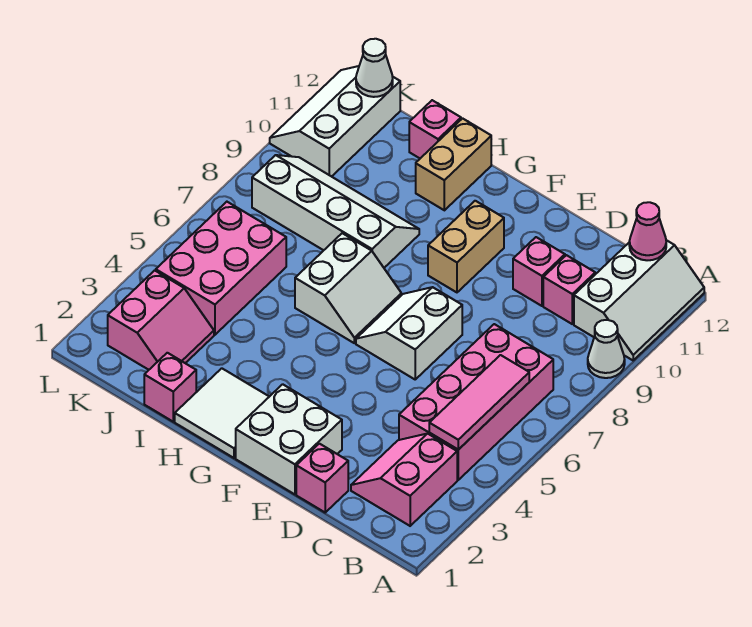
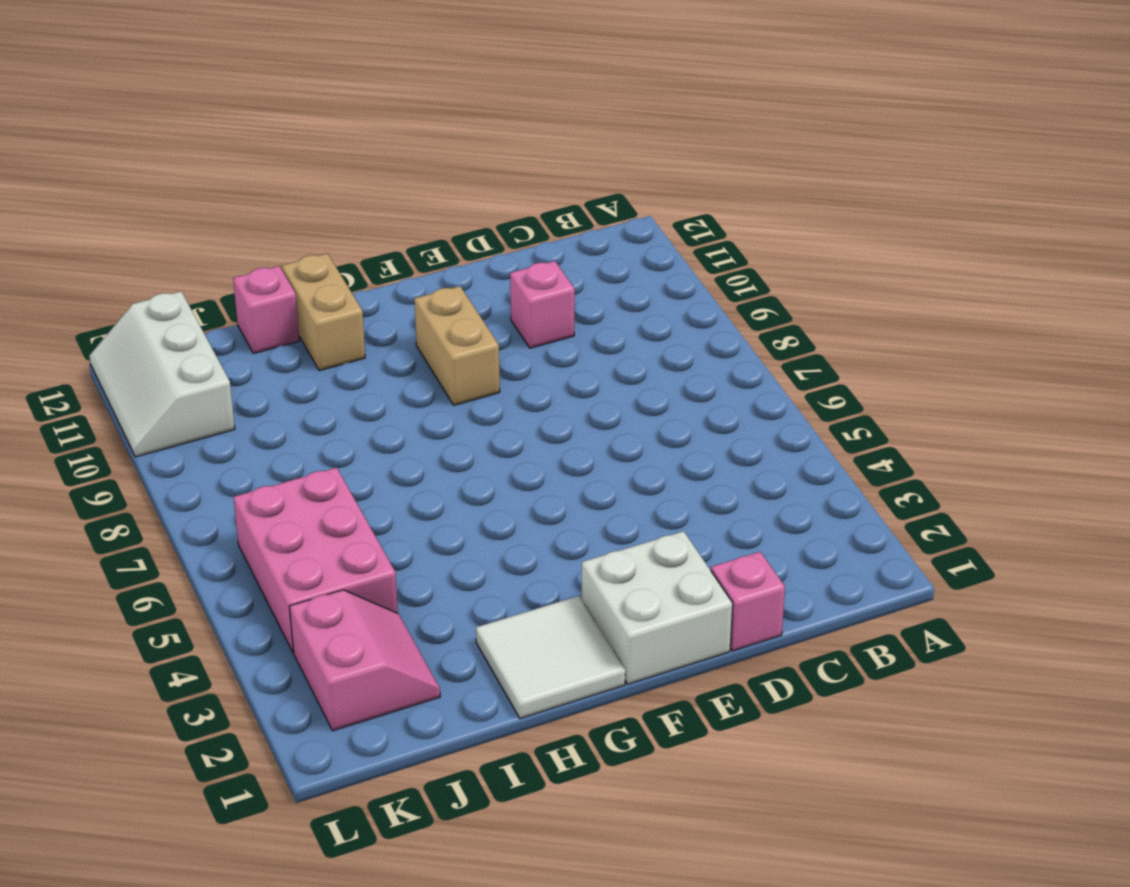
none -> white cone A9 level 1
none -> white slope A10:B12 level 1 top B
none -> pink slope B2:C3 level 1 top B

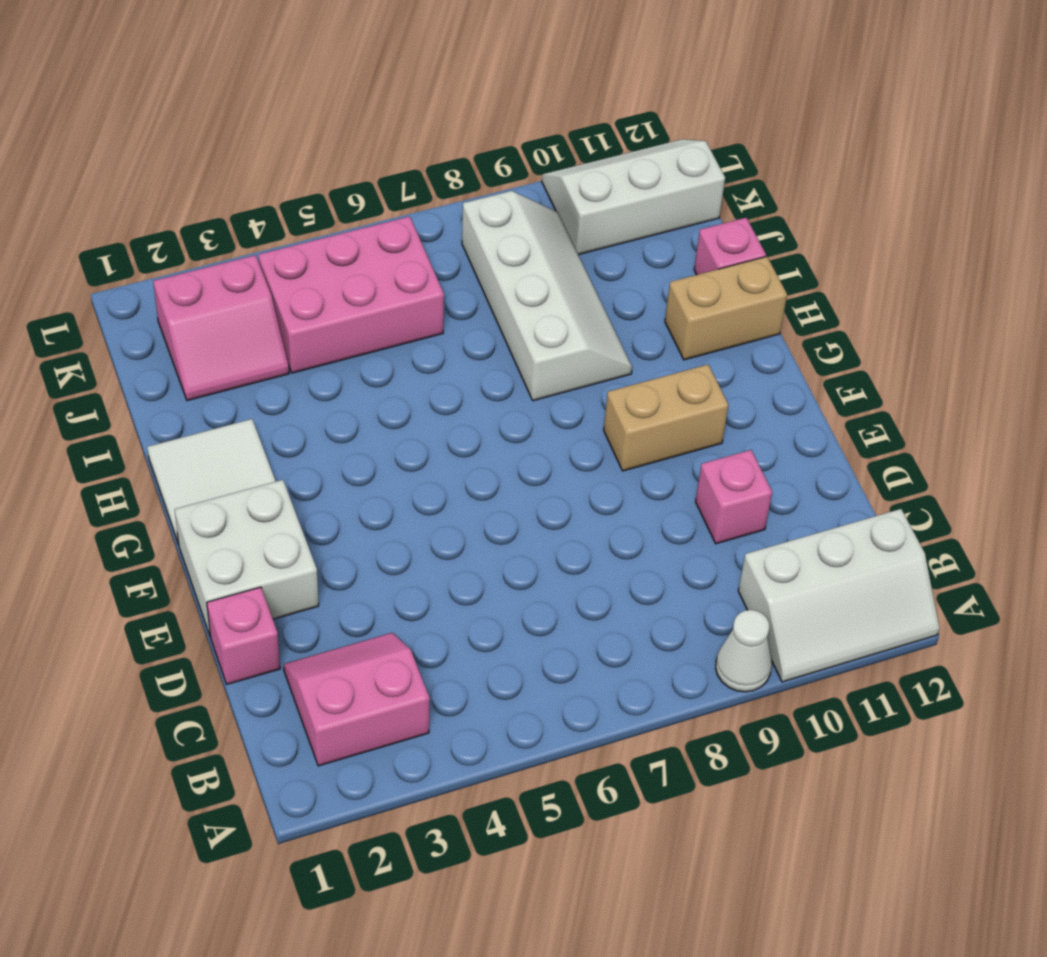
none -> pink brick B4:C7 level 1
none -> pink brick C10 level 1
none -> white slope E6:F7 level 1 top E

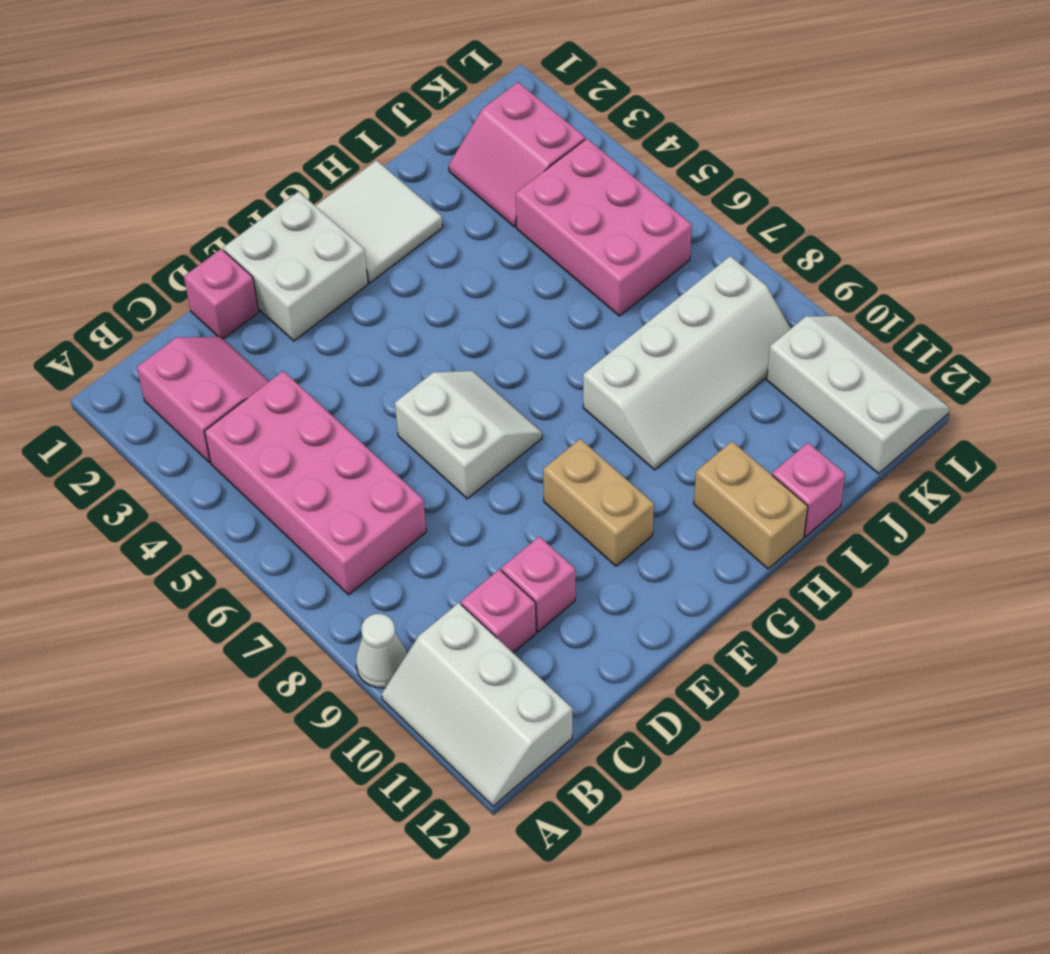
none -> white slope G6:H7 level 1 top H
none -> pink brick I1 level 1
none -> pink tile B4:B6 level 2

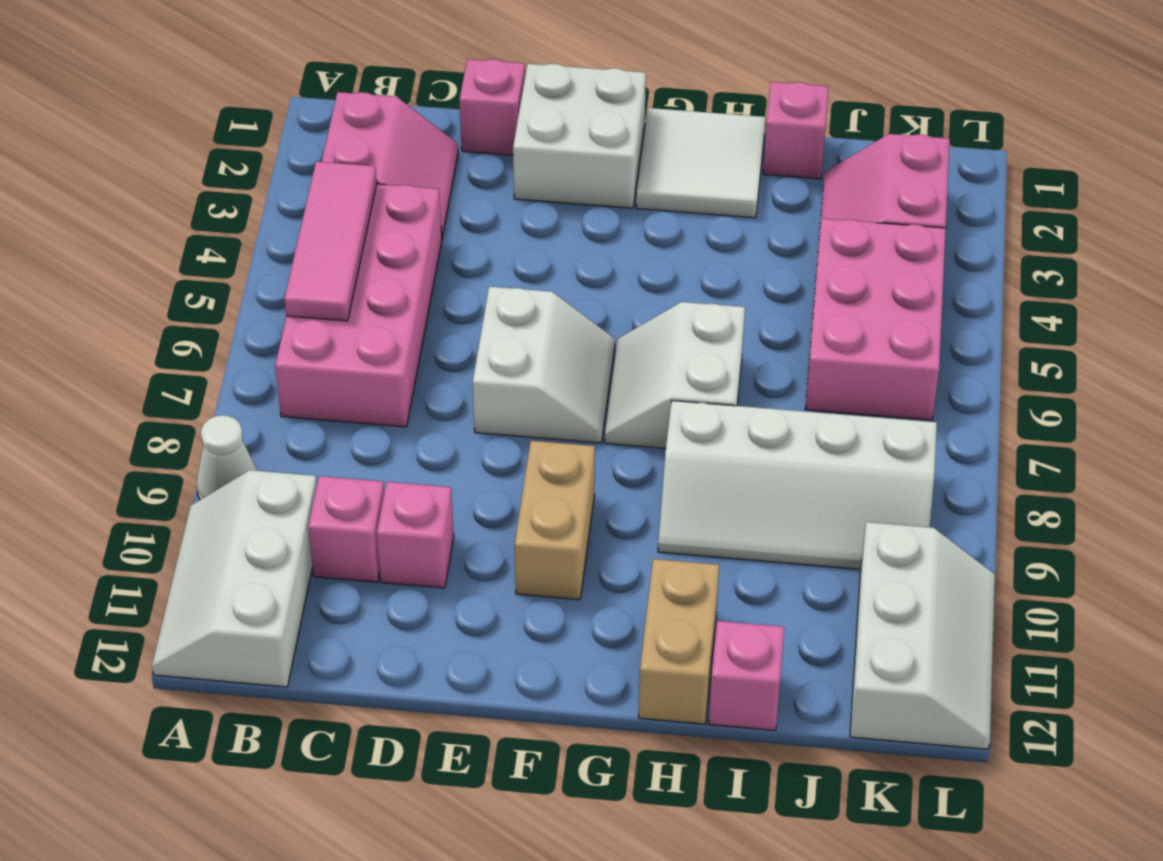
none -> pink cone B12 level 2
none -> white cone K12 level 2

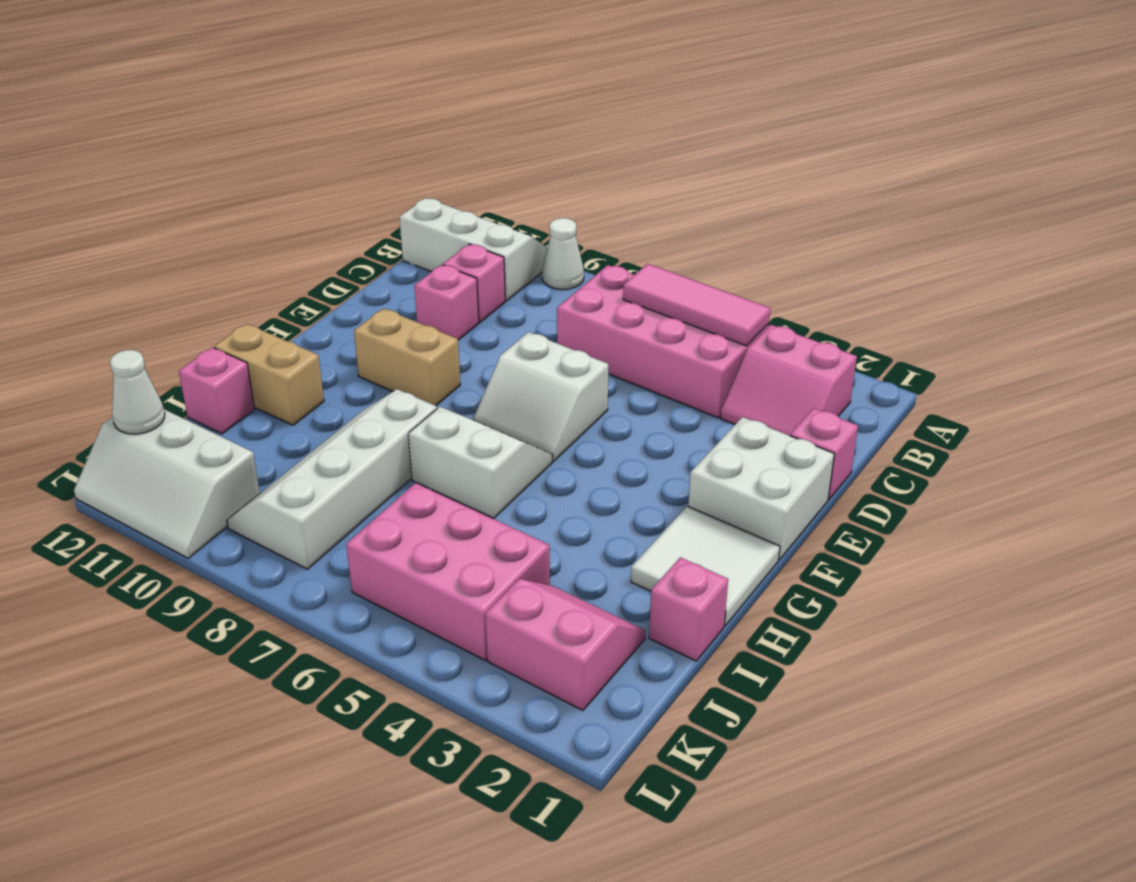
none -> pink cone B12 level 2

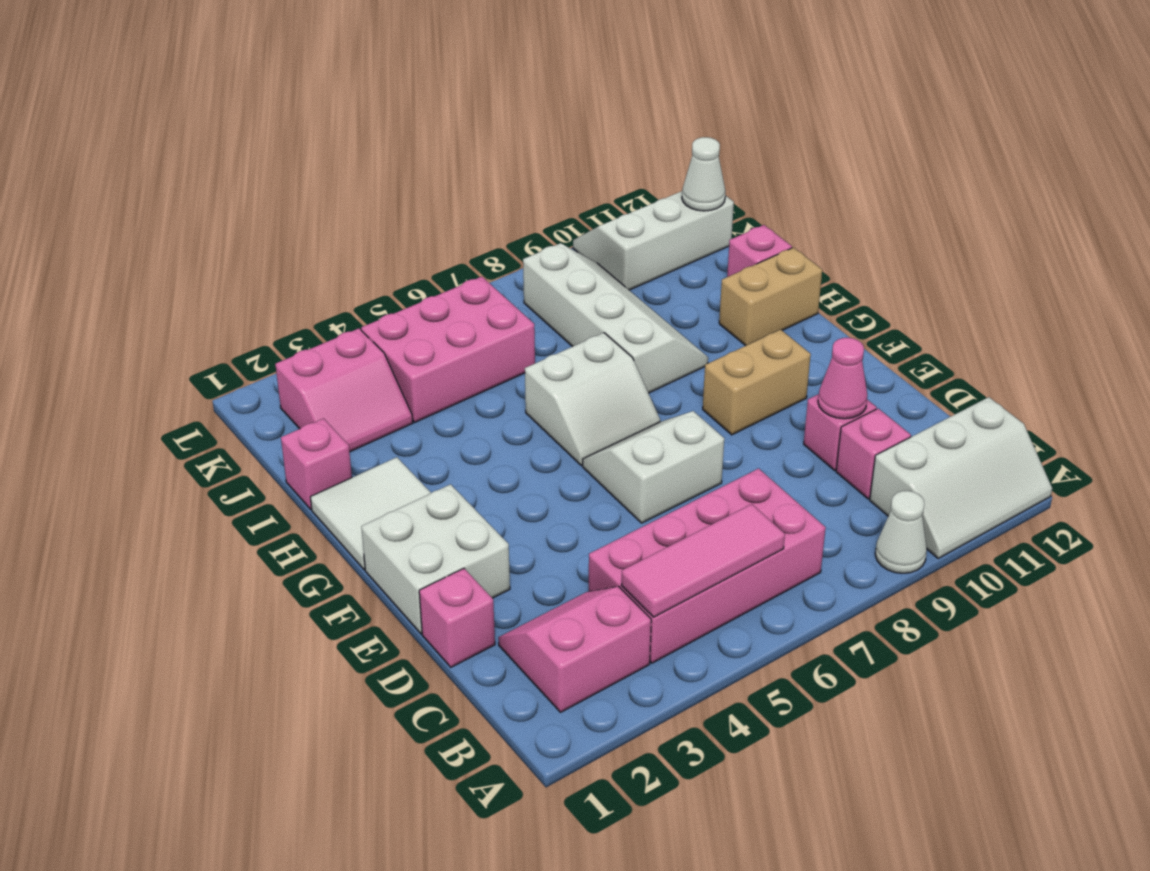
pink cone D10 level 2 -> pink cone B12 level 2

